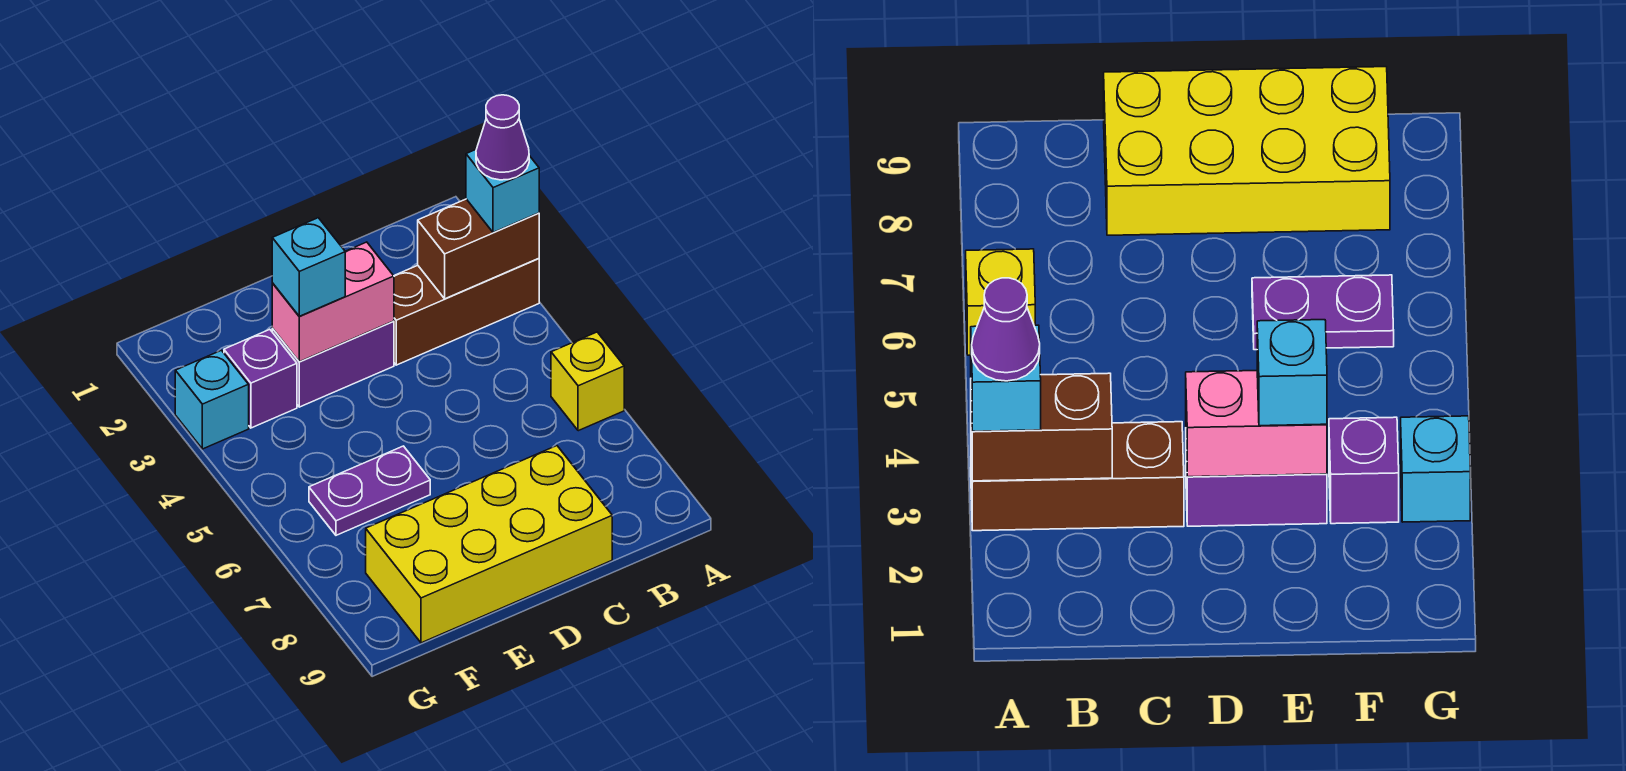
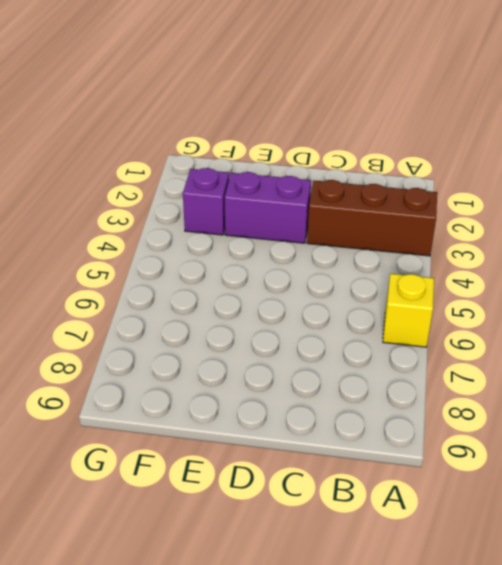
none -> yellow brick C8:F9 level 1
none -> purple plate E6:F6 level 1
none -> cyan brick G3 level 1

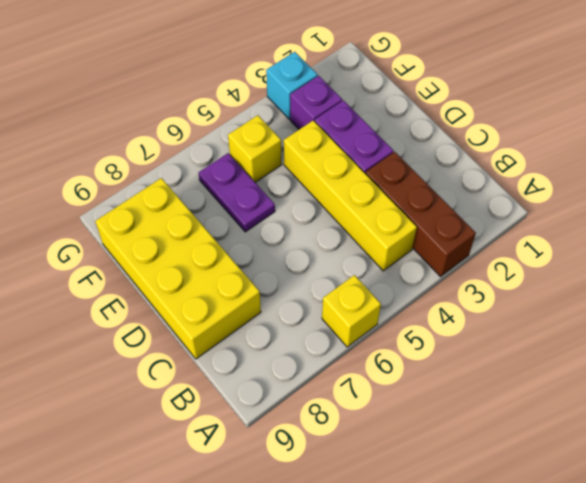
yellow brick B4:E4 level 1 -> none
yellow brick F5 level 1 -> none
none -> brown brick A3:B3 level 2
none -> pink brick D3:E3 level 2
none -> cyan brick A3 level 3

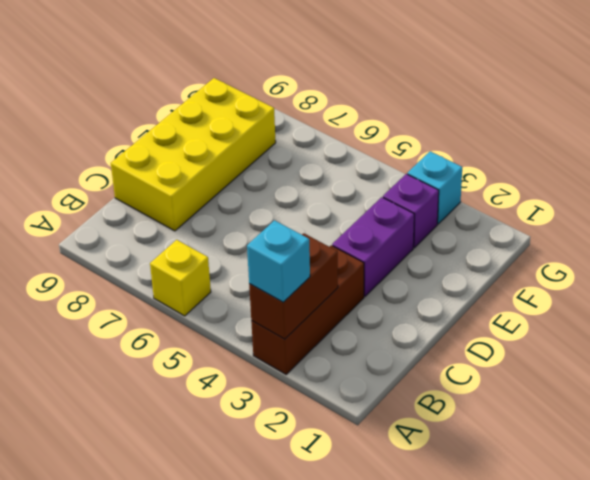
none -> purple plate E6:F6 level 1
none -> pink brick D3:E3 level 2
none -> cyan brick E3 level 3

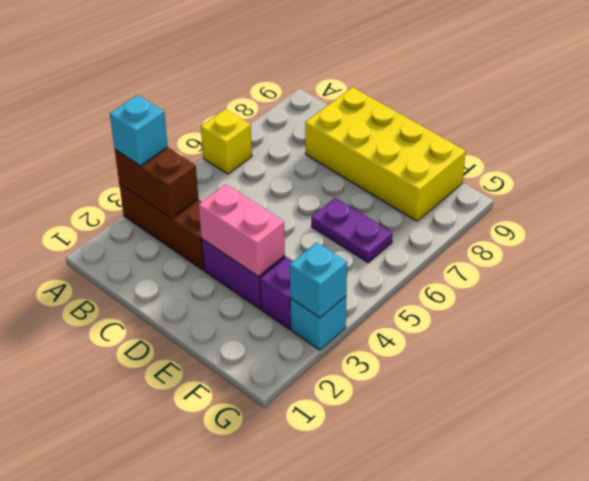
cyan brick G3 level 2 -> cyan brick E3 level 3
none -> purple cone A3 level 4

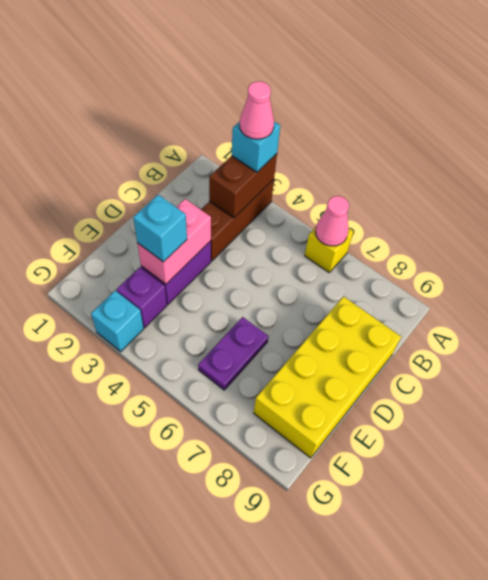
pink cone A3 level 4 -> purple cone A3 level 4
pink cone A6 level 2 -> none

